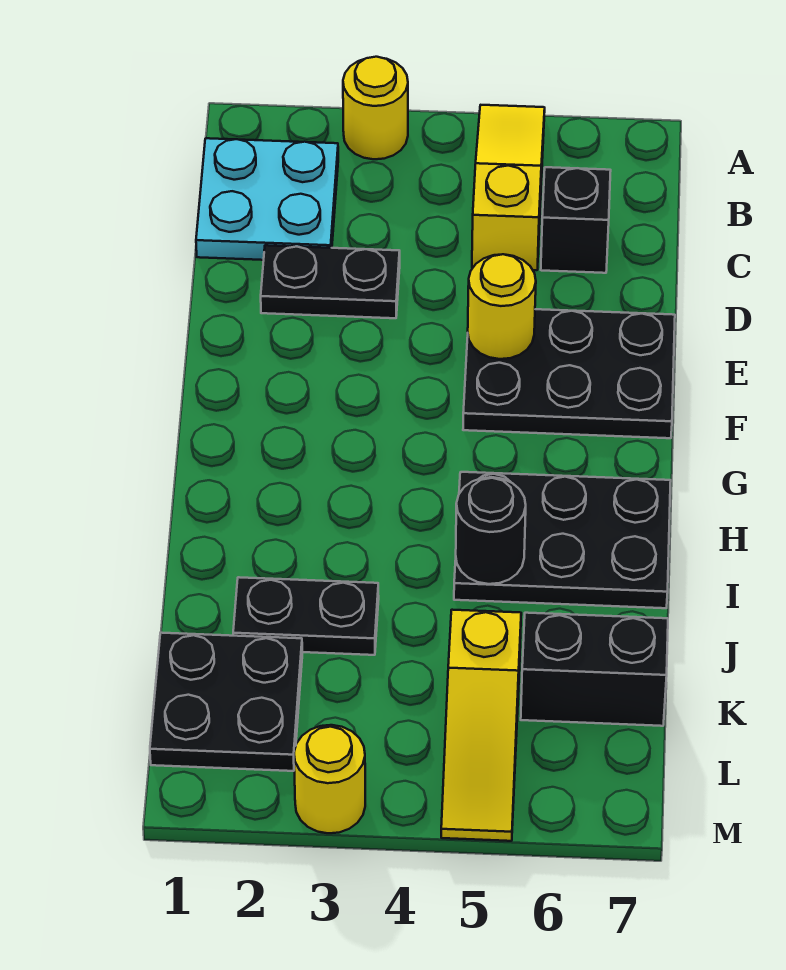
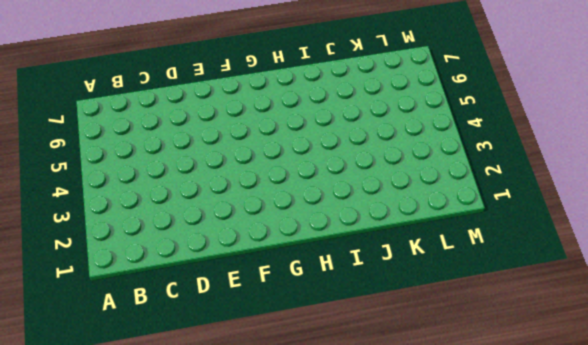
none -> yellow round brick A3 level 1
none -> yellow slope A5:C5 level 1 top C
none -> cyan plate B1:C2 level 1

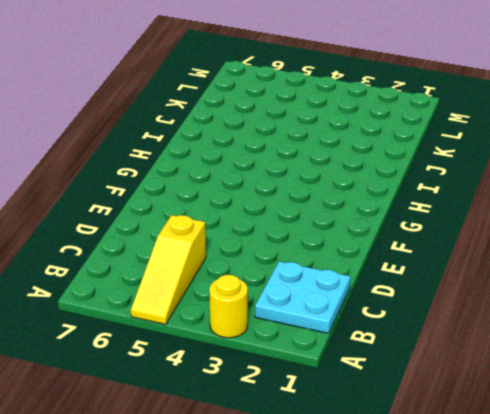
none -> black brick C6 level 1
none -> black plate D2:D3 level 1
none -> black plate E5:F7 level 1

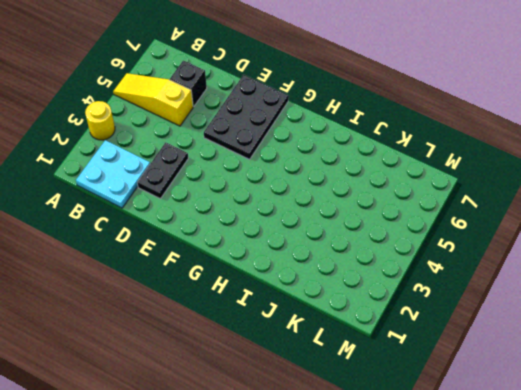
none -> black plate H5:I7 level 1
none -> black plate J2:J3 level 1
none -> black plate K1:L2 level 1

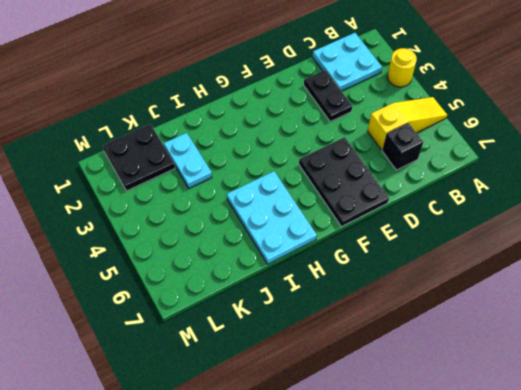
cyan plate H5:I7 level 1 -> black plate H5:I7 level 1
cyan plate J2:J3 level 1 -> black plate J2:J3 level 1
none -> yellow slope K5:M5 level 1 top K
none -> black brick K6:K7 level 1
none -> yellow round brick M3 level 1

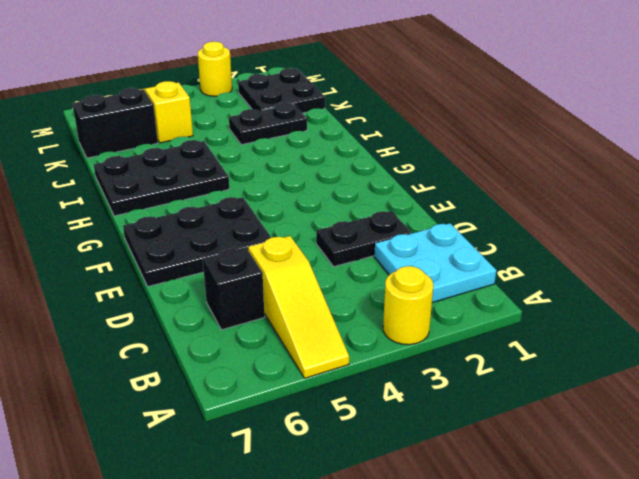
none -> yellow round brick E5 level 2
none -> black round brick I5 level 2

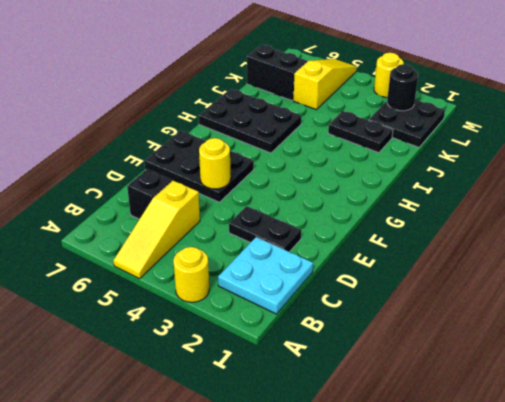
black round brick L2 level 2 -> black round brick I5 level 2

